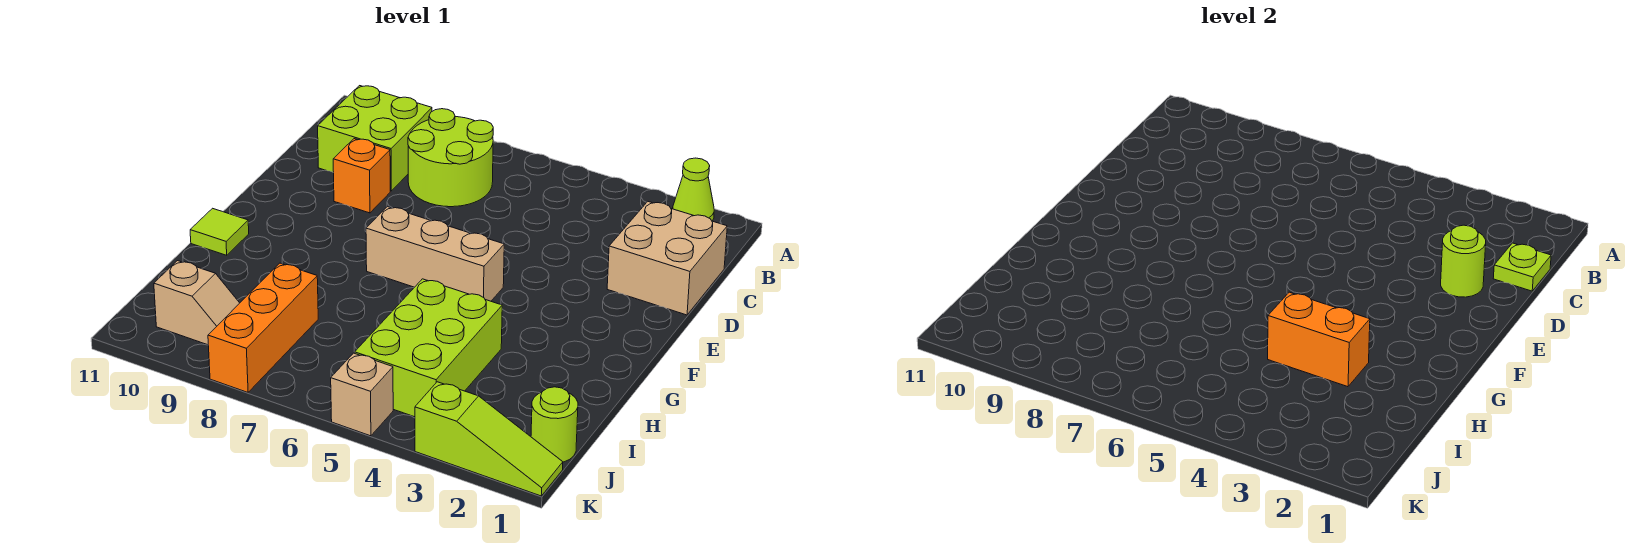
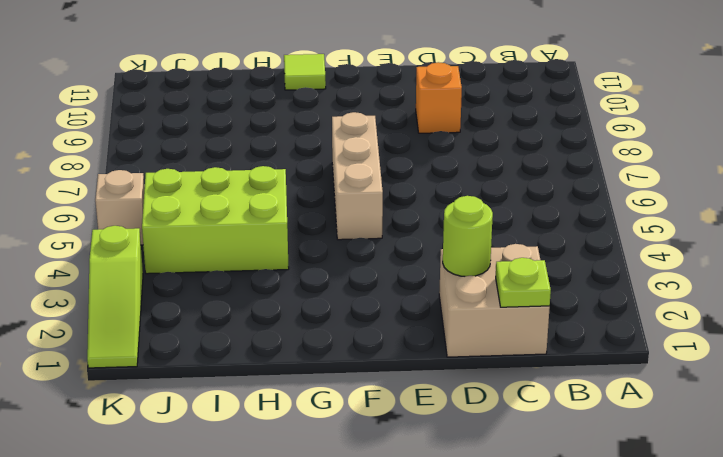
none -> lime cone A2 level 1
none -> lime round brick B7:C8 level 1
none -> lime brick B9:C10 level 1

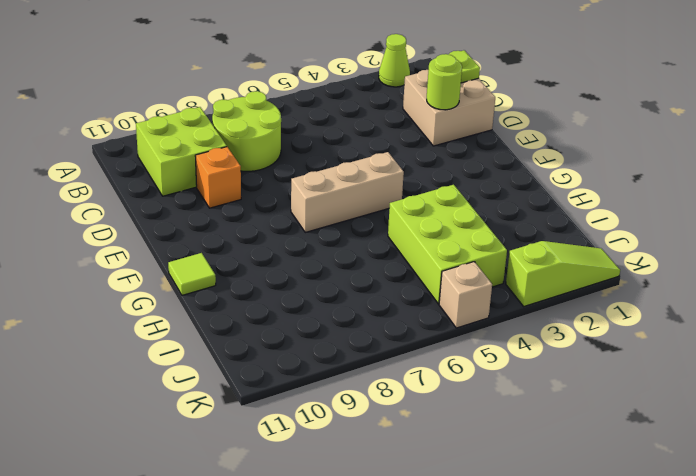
none -> orange brick I8:K8 level 1
none -> lime round brick J1 level 1
none -> tan slope J9:J10 level 1 top 10

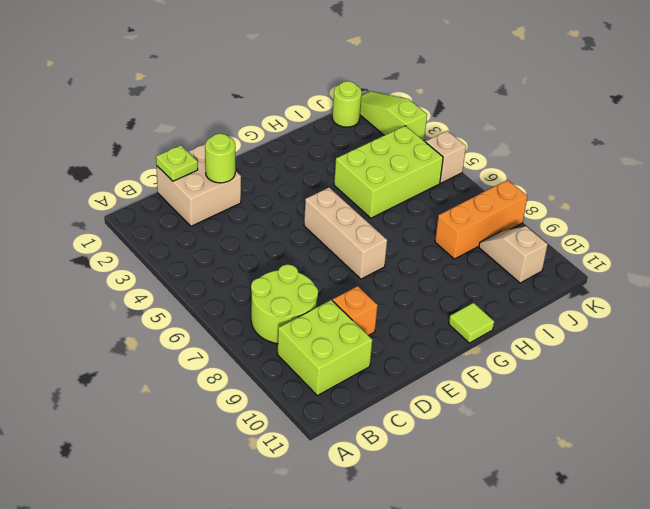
none -> lime cone A2 level 1
none -> orange brick H3:H4 level 2

